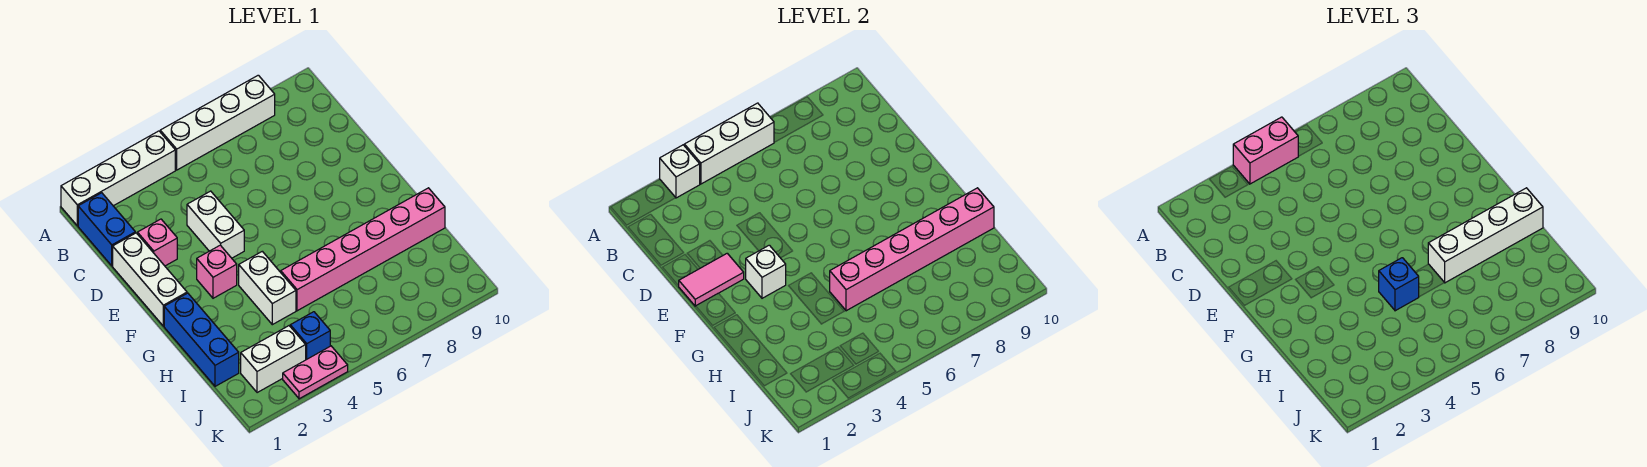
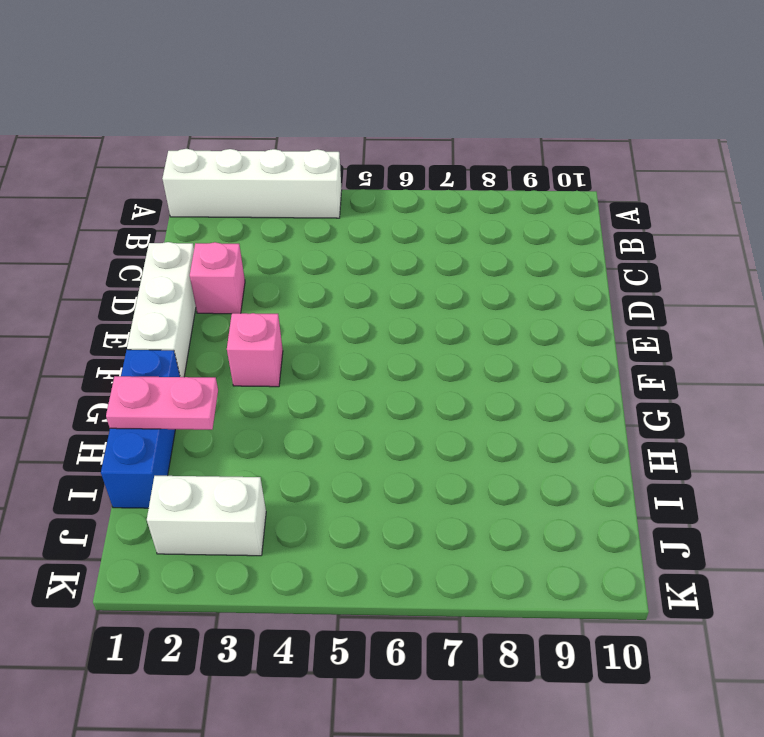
pink plate H1:H2 level 2 -> pink plate K3:K4 level 1
none -> white brick A5:A8 level 1
none -> blue brick B1:C1 level 1
none -> white brick D4:E4 level 1

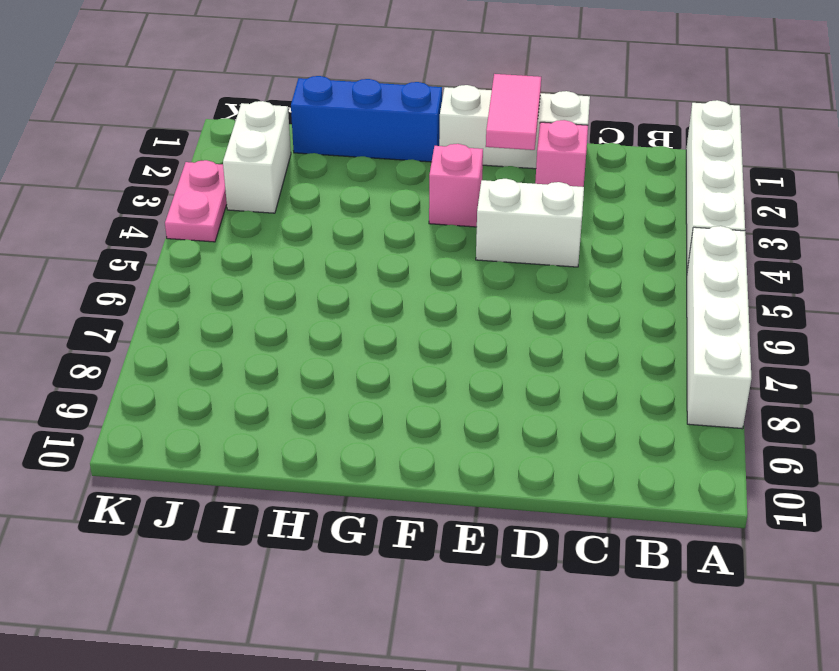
none -> blue brick B1:C1 level 1
none -> white brick G4:H4 level 1
none -> pink brick H5:H10 level 1

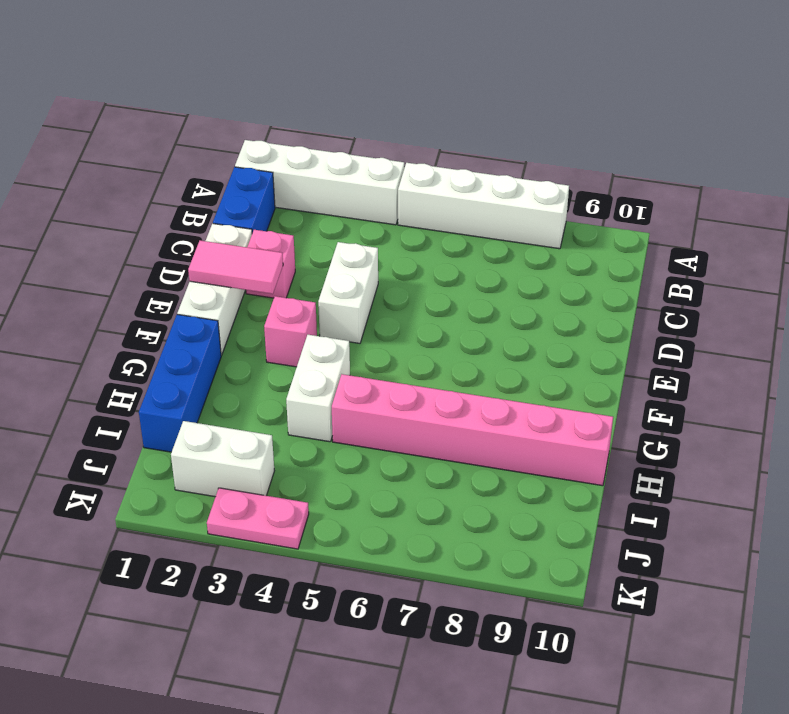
none -> blue brick J4 level 1
none -> white brick A3 level 2
none -> white brick A4:A6 level 2

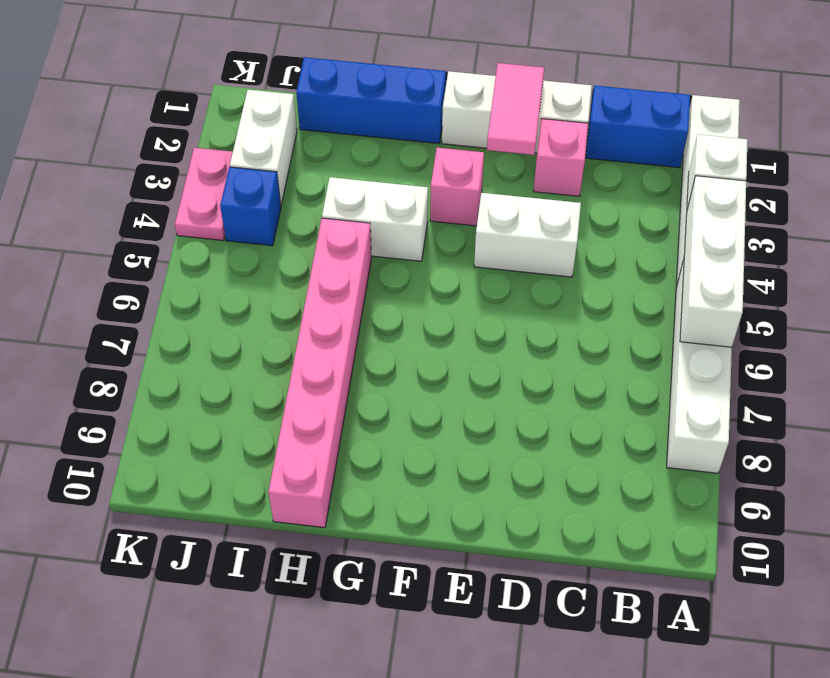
none -> white brick F3 level 2
none -> pink brick H5:H10 level 2
none -> pink brick A4:A5 level 3

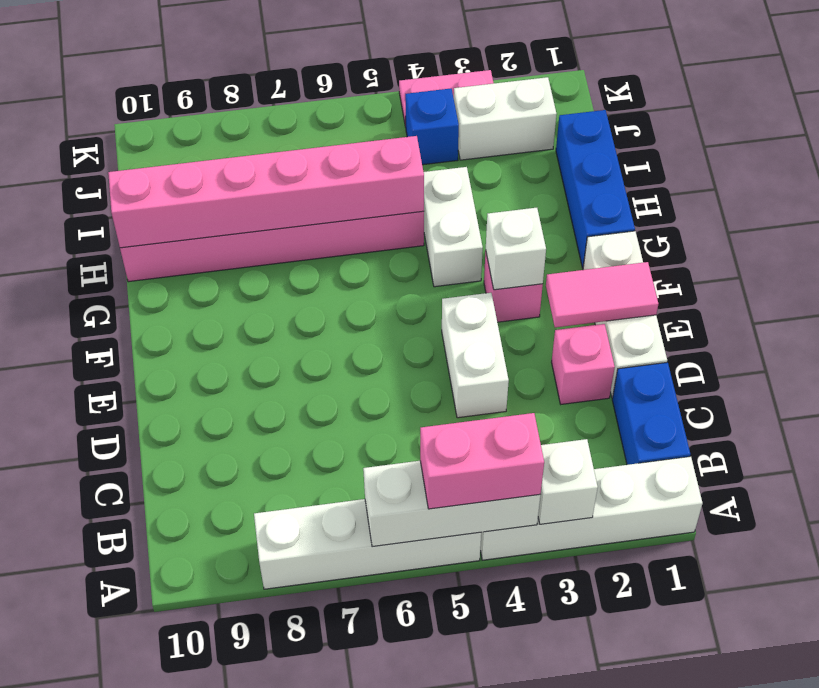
none -> blue brick H5 level 3
none -> white brick H7:H10 level 3

